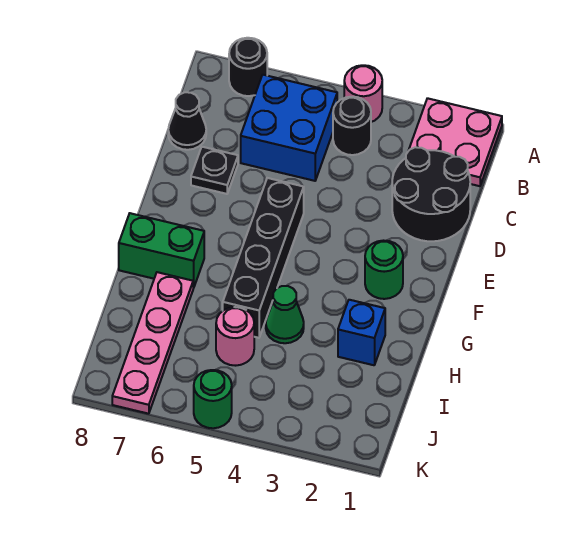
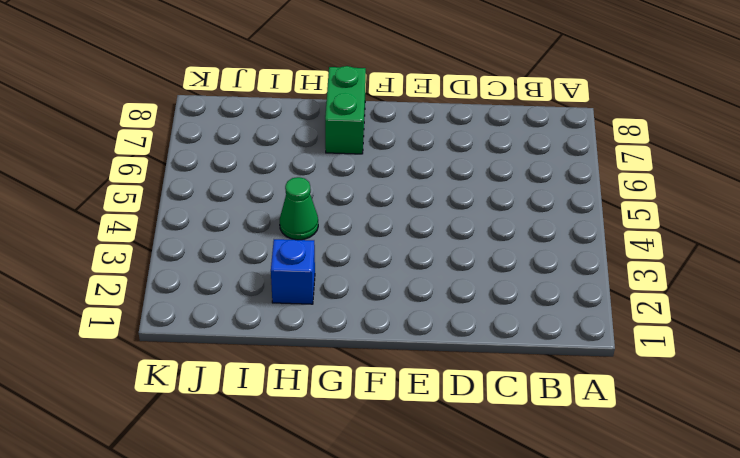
none -> pink plate A1:B2 level 1
none -> pink round brick A4 level 1
none -> black round brick A7 level 1

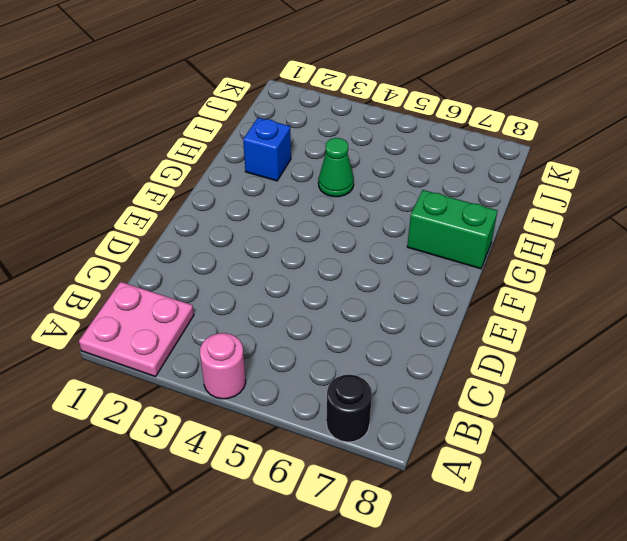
none -> black round brick B4 level 1
none -> blue brick B5:C6 level 1
none -> black round brick C1:D2 level 1

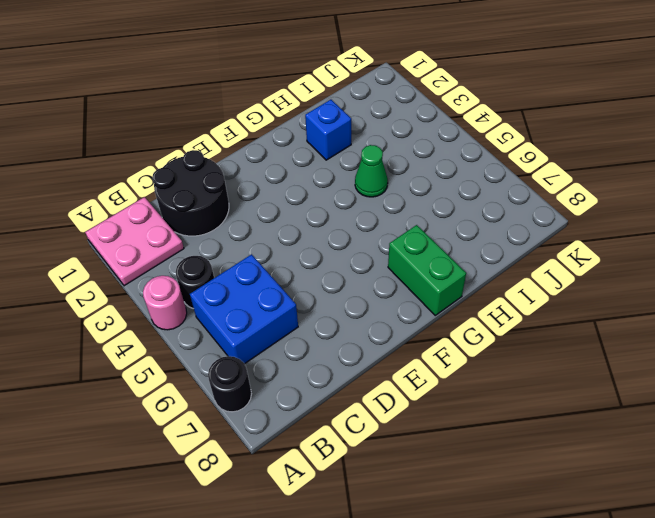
none -> black cone C8 level 1
none -> black plate D7 level 1
none -> black brick E5:H5 level 1

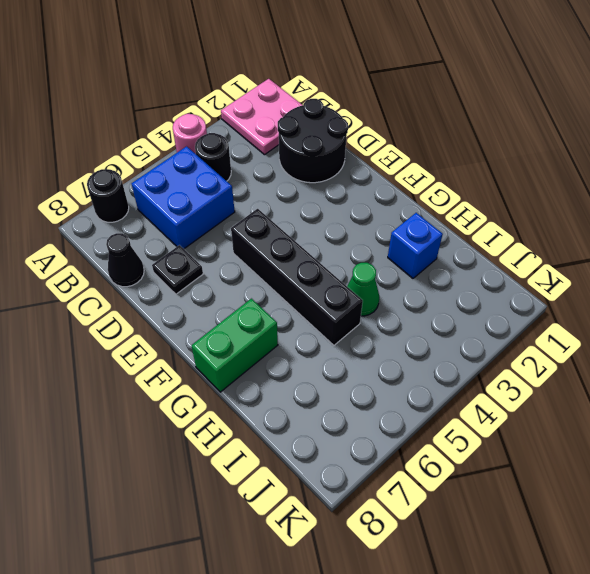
none -> green round brick F2 level 1
none -> pink plate H7:K7 level 1
none -> pink round brick I5 level 1

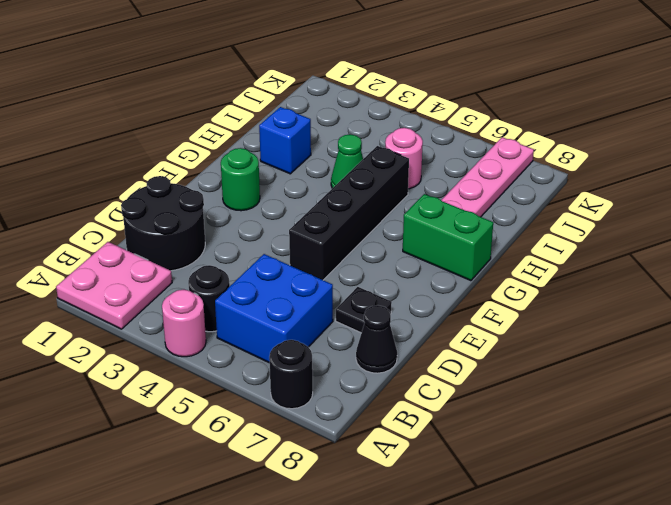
none -> green round brick K5 level 1

